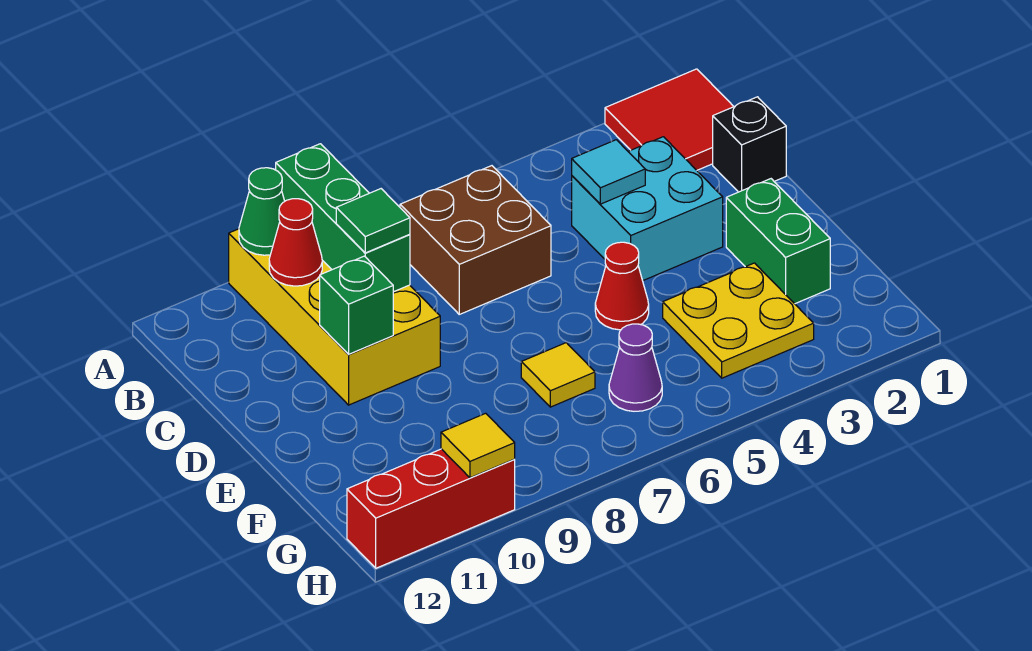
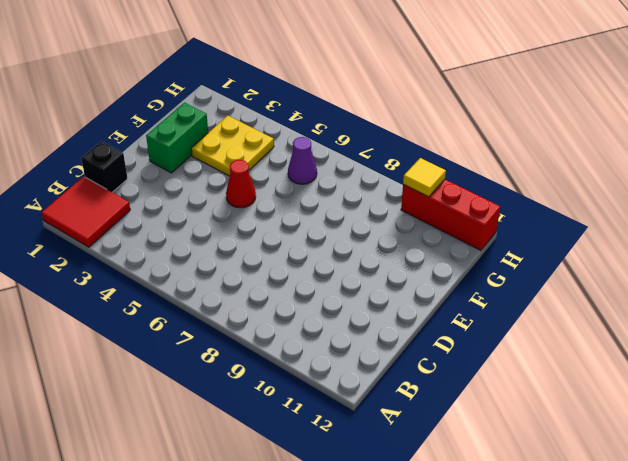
none -> yellow brick A9:D10 level 1
none -> brown brick B6:C7 level 1
none -> cyan brick C3:D4 level 1

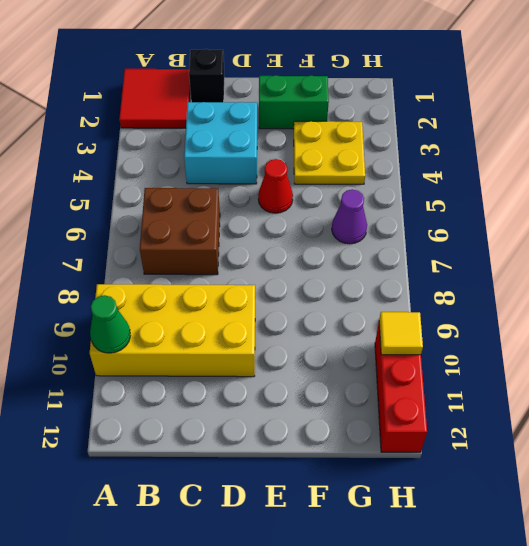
none -> yellow tile F7 level 1
none -> green brick A9:C9 level 2
none -> red cone B10 level 2

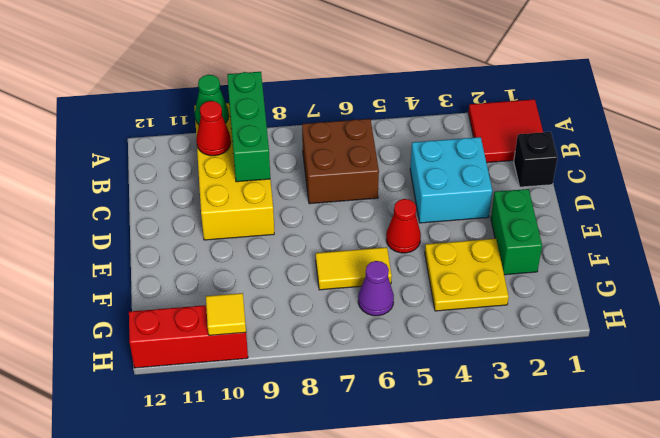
yellow tile F6:F7 level 1 -> yellow tile F7 level 1
none -> cyan tile C4 level 2
none -> green brick D10 level 2
none -> green tile C9 level 3

